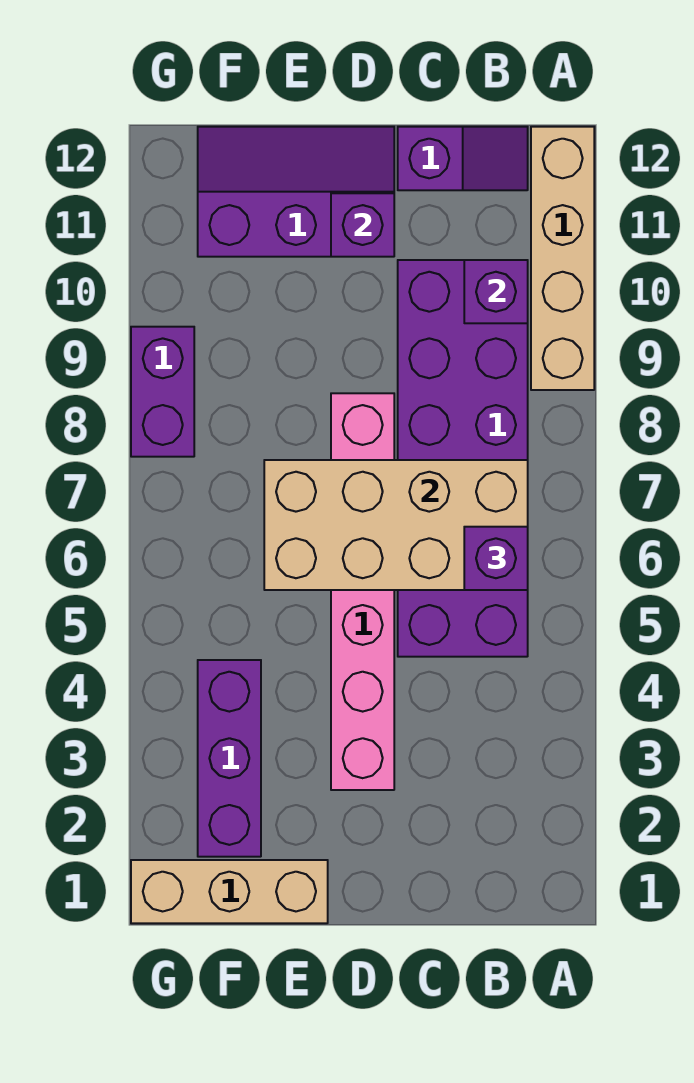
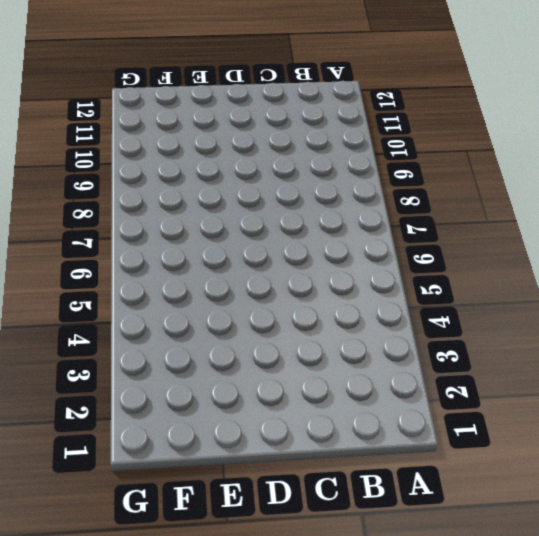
none -> tan brick A9:A12 level 1
none -> purple brick B5:C10 level 1
none -> purple slope B12:C12 level 1 top C

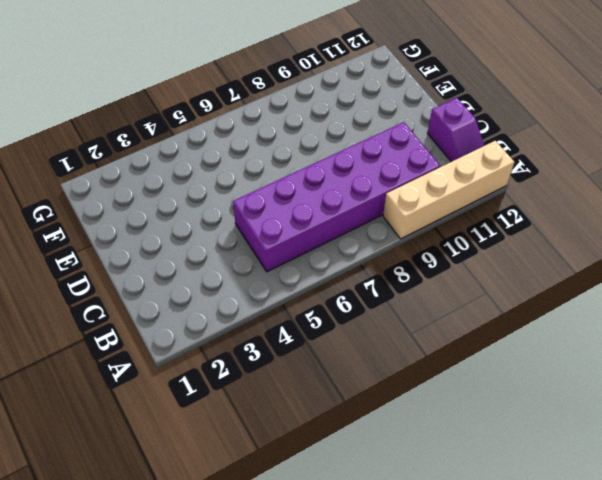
none -> pink brick D3:D8 level 1
none -> purple slope D11:F12 level 1 top 11
none -> tan brick E1:G1 level 1

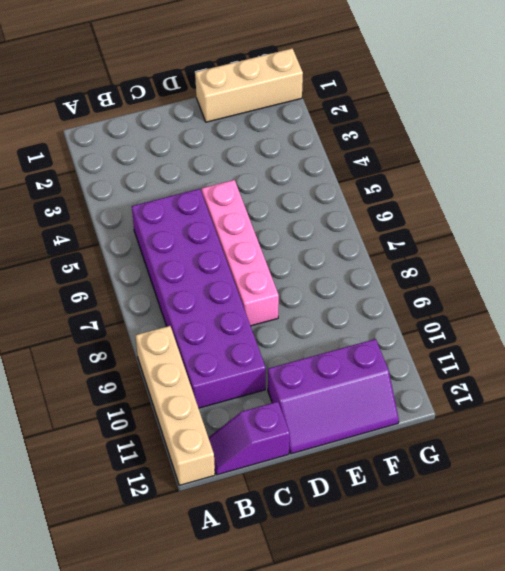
pink brick D5:D8 level 1 -> pink brick D3:D8 level 1
none -> purple brick F2:F4 level 1
none -> purple brick G8:G9 level 1
none -> tan brick B6:E7 level 2

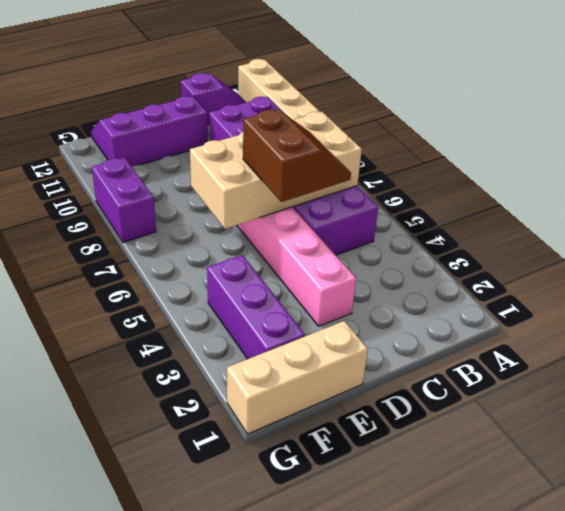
brown slope C5:D6 level 3 top D -> none
none -> purple brick B10 level 2
none -> purple brick D11 level 2
none -> purple brick B6 level 3

